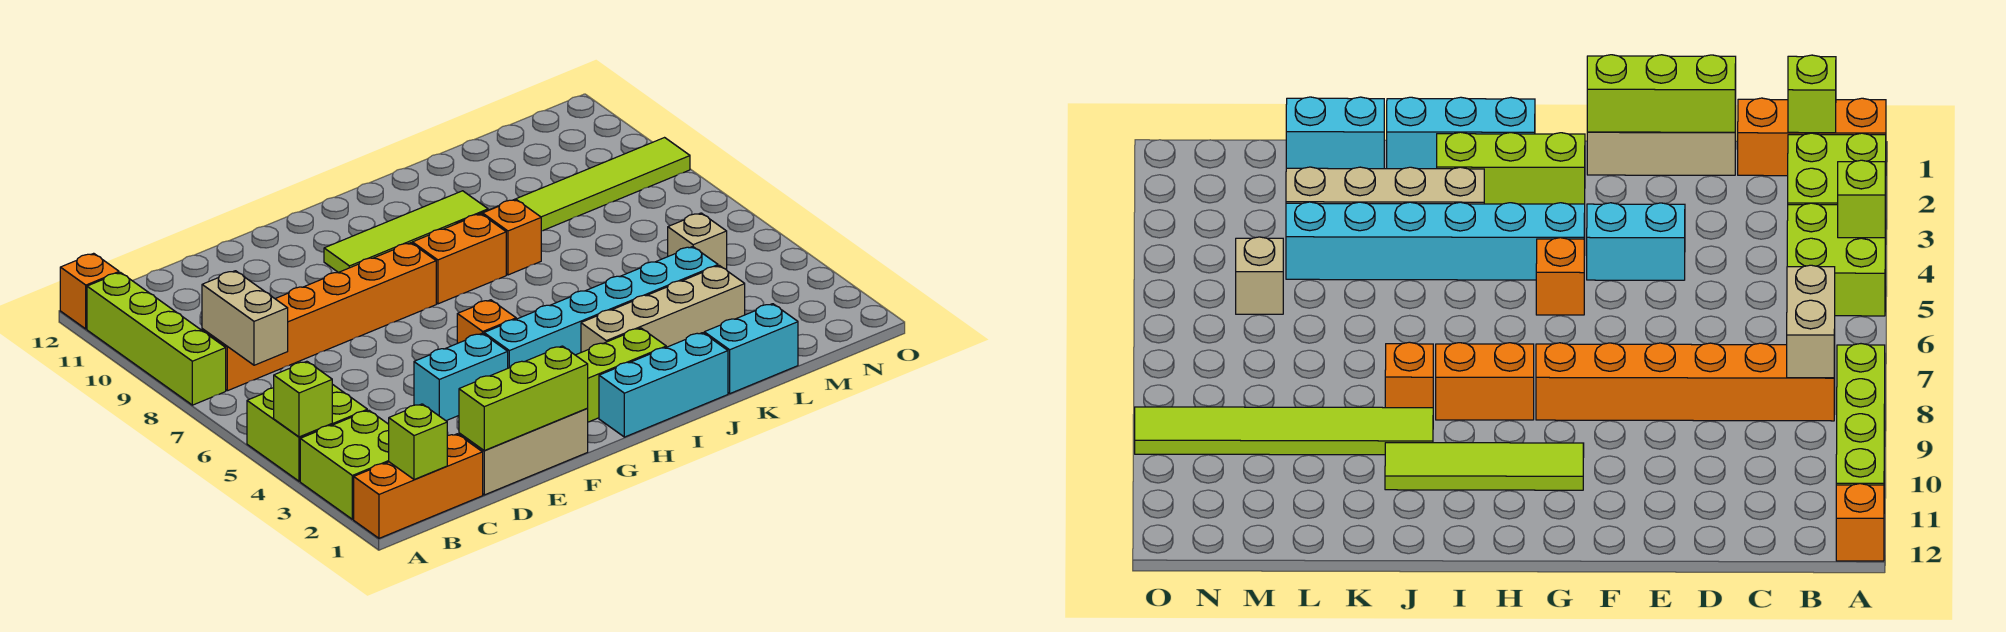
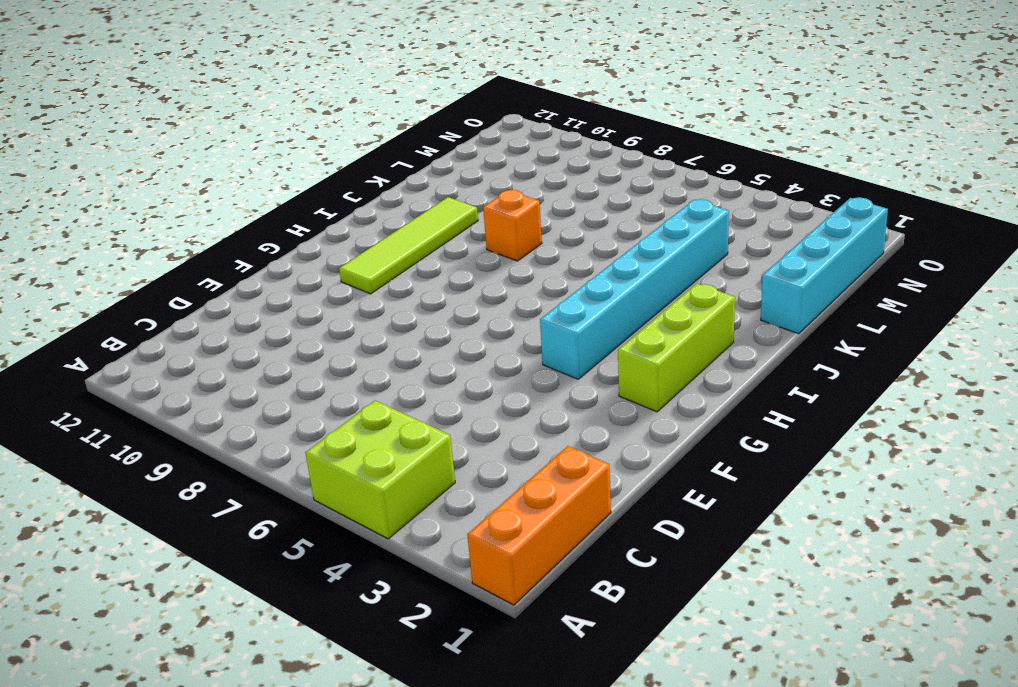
cyan brick K1:N1 level 1 -> cyan brick K1:L1 level 1
none -> lime brick A2:B3 level 1
none -> lime brick A8:A11 level 1
none -> orange brick A12 level 1

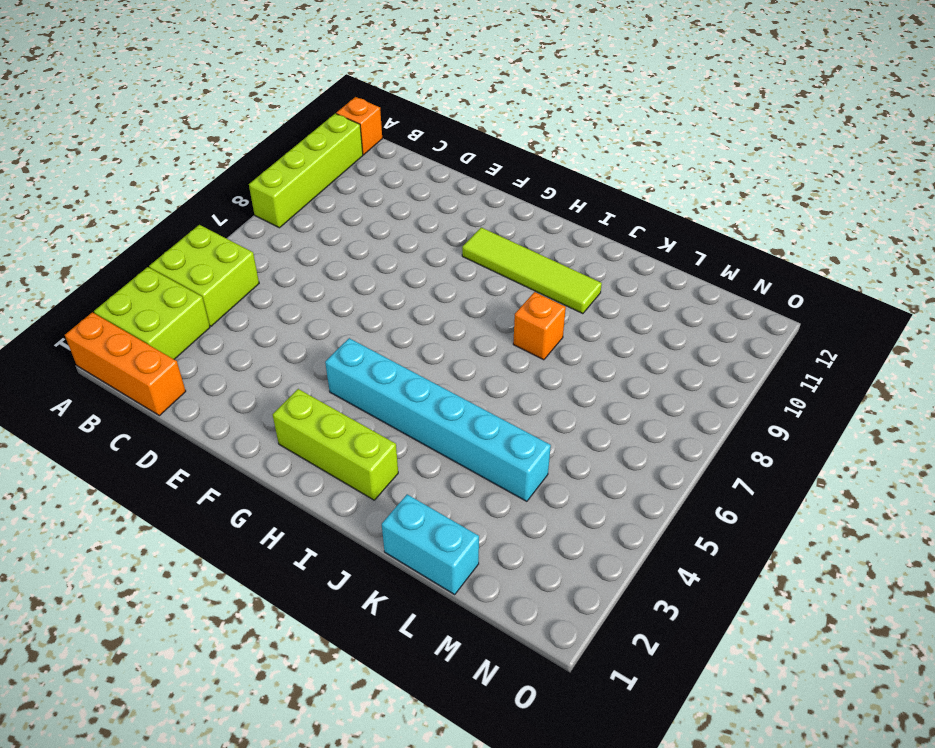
none -> orange brick B8:G8 level 1
none -> tan brick D1:F1 level 1
none -> cyan brick E4:F4 level 1

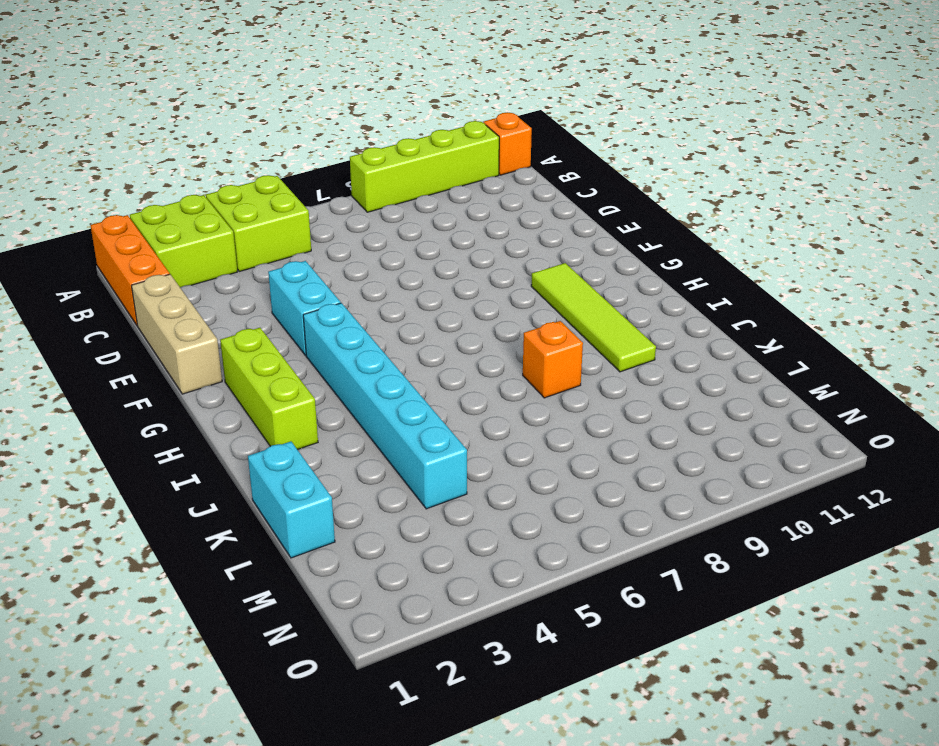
none -> orange brick B8:G8 level 1
none -> orange brick G5 level 1
none -> cyan brick H1:J1 level 1

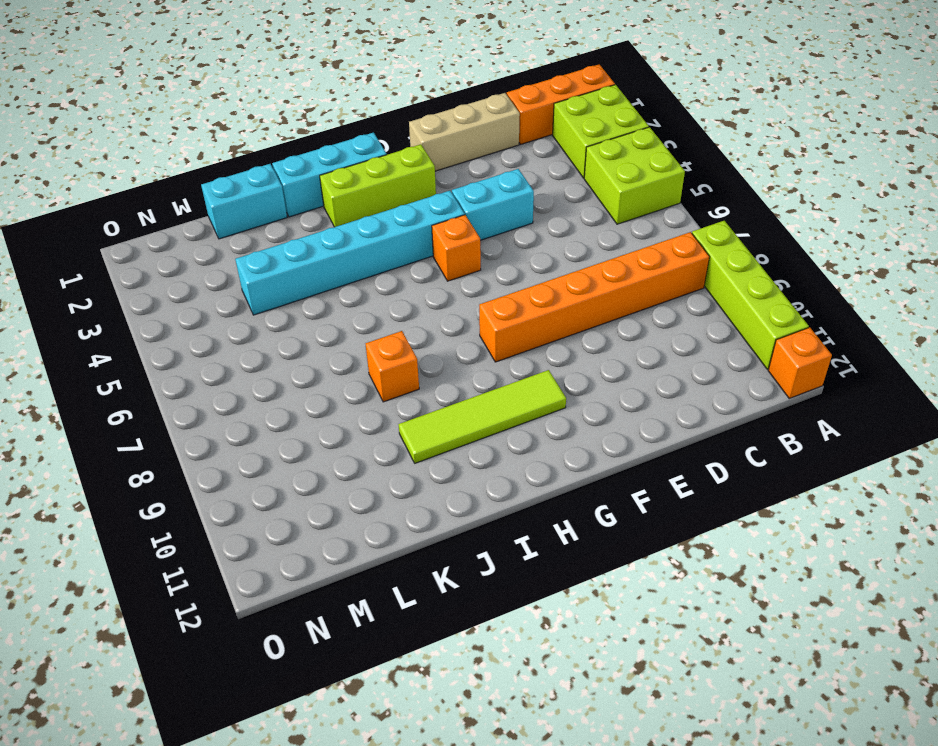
none -> orange brick H8:I8 level 1
none -> tan brick I3:L3 level 1
none -> lime tile J9:O9 level 1

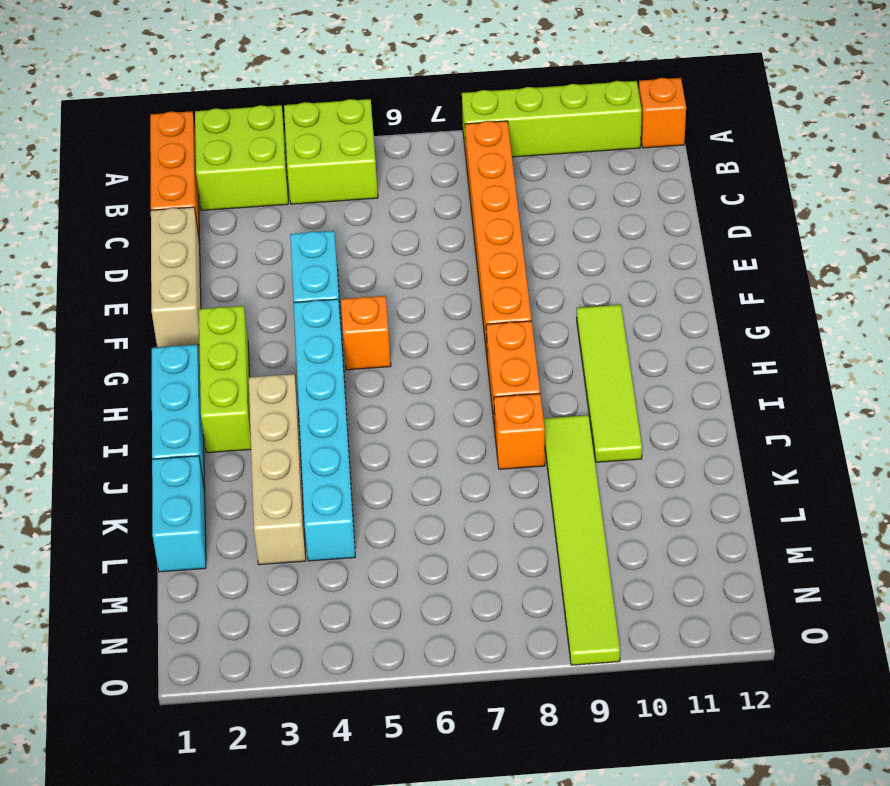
none -> tan brick M5 level 1
none -> lime brick A4 level 2
none -> lime brick B1 level 2

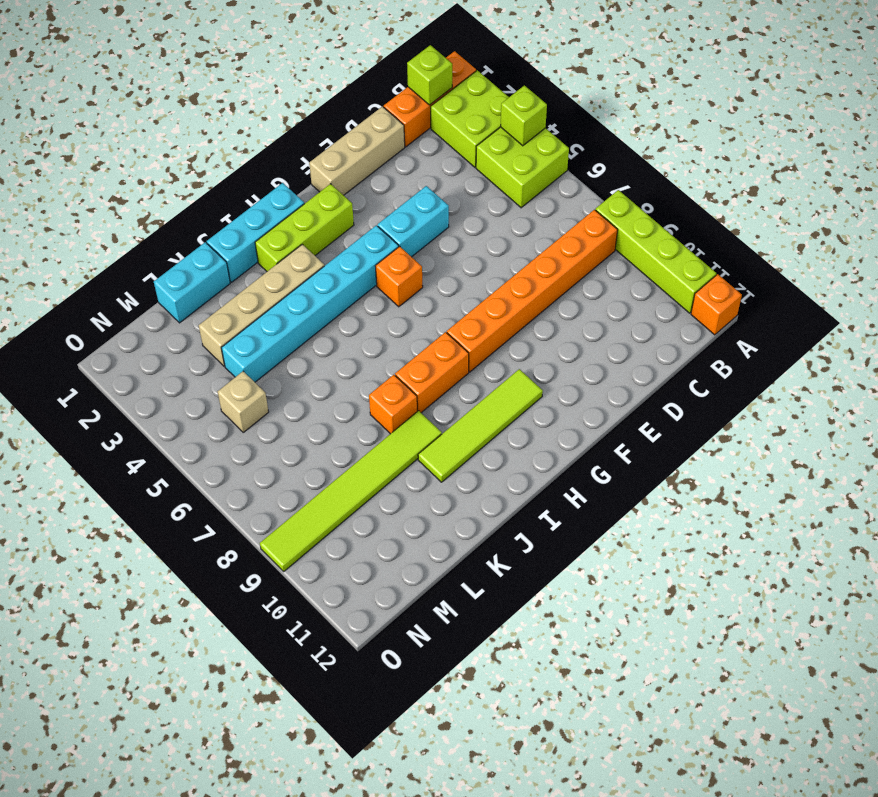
none -> tan brick B7:B8 level 2
none -> lime brick D1:F1 level 2

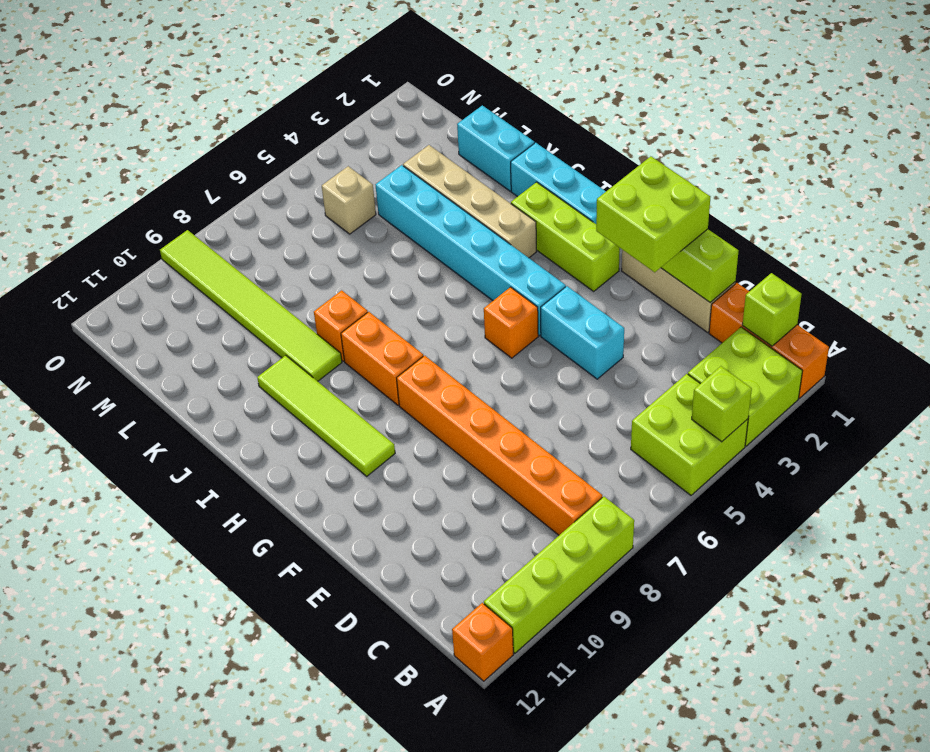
lime brick E1:F2 level 3 -> none
none -> tan brick B7:B8 level 2

